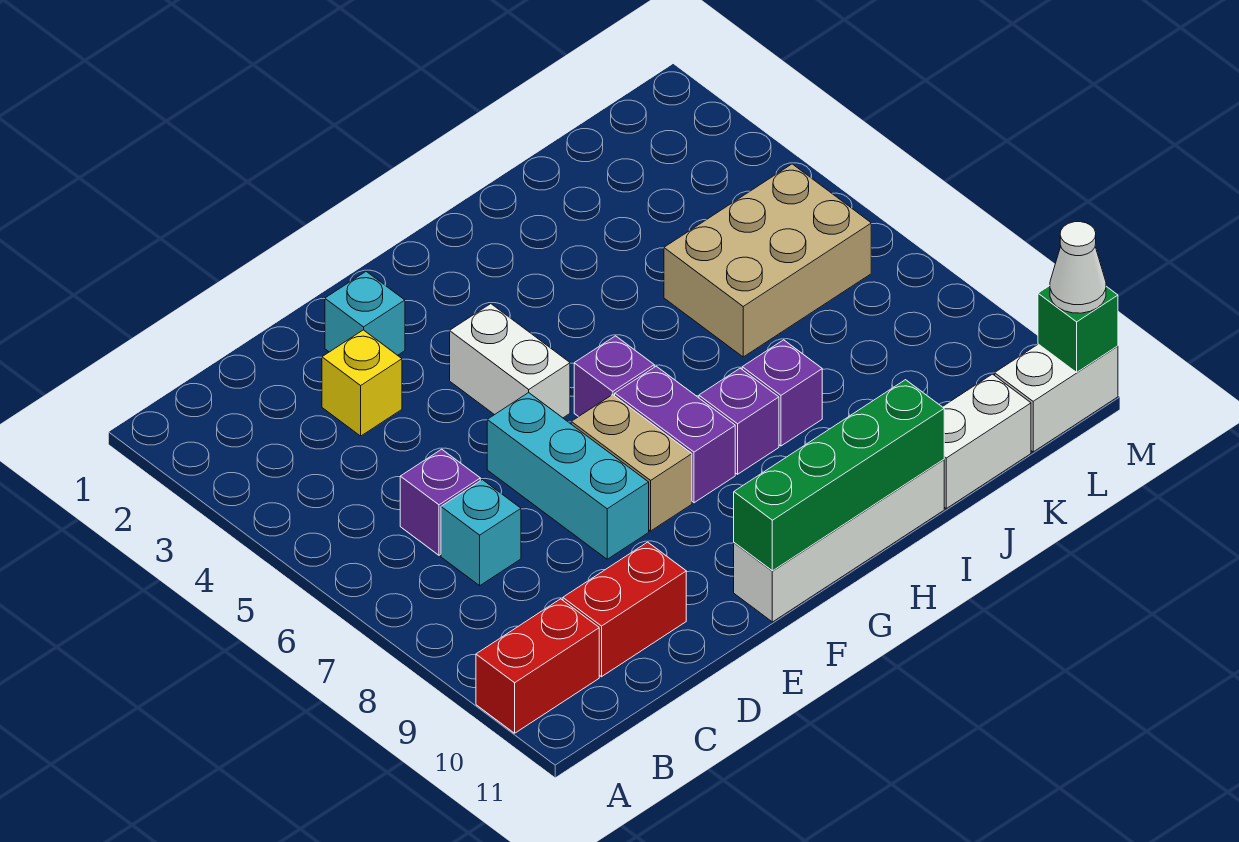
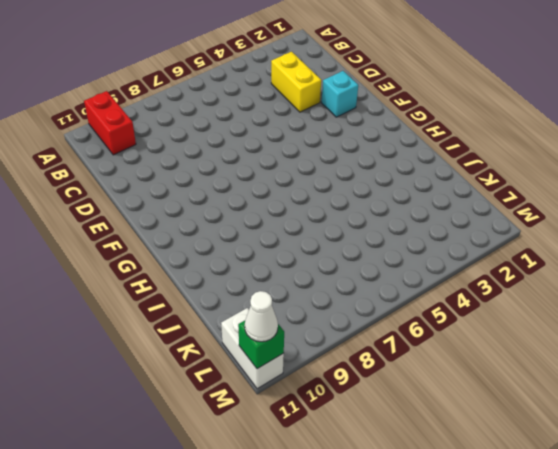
yellow brick C3:D3 level 1 -> yellow brick D3 level 1
none -> purple brick C6 level 1
none -> cyan brick C7 level 1
none -> red brick C10:D10 level 1

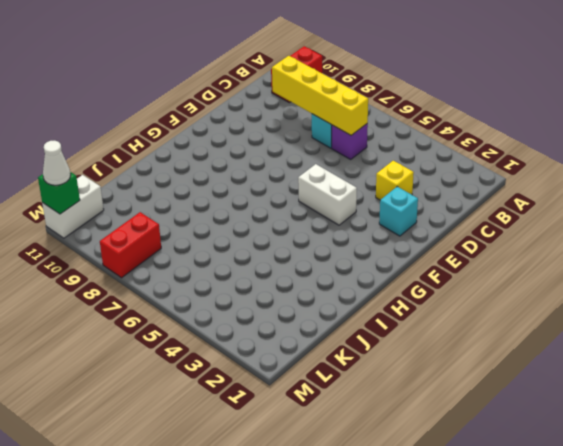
yellow brick C6:C9 level 2 -> none
red brick L8:M8 level 1 -> red brick C10:D10 level 1
none -> cyan brick E6:E8 level 1
none -> tan brick F7:F8 level 1
none -> white brick F11:I11 level 1

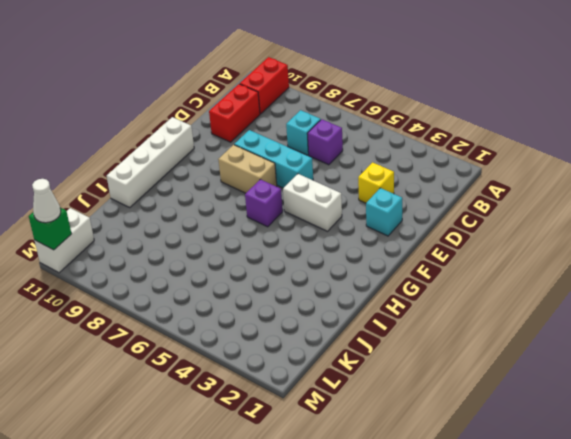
none -> purple brick G7:G8 level 1
none -> purple brick H8 level 1
none -> purple brick I8 level 1

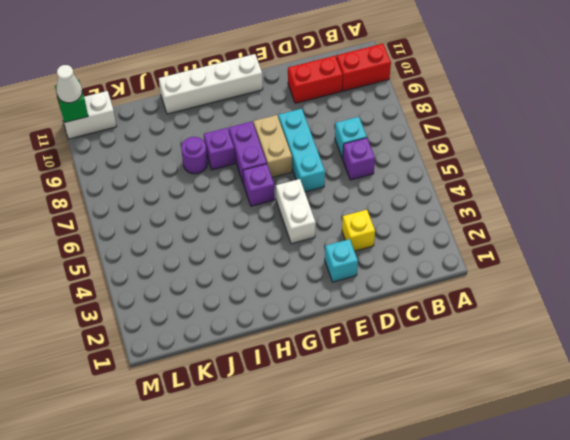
purple round brick I8 level 1 -> purple brick I8 level 1
none -> tan brick J5:L6 level 1
none -> white brick J11:K11 level 1
none -> green brick F11:I11 level 2

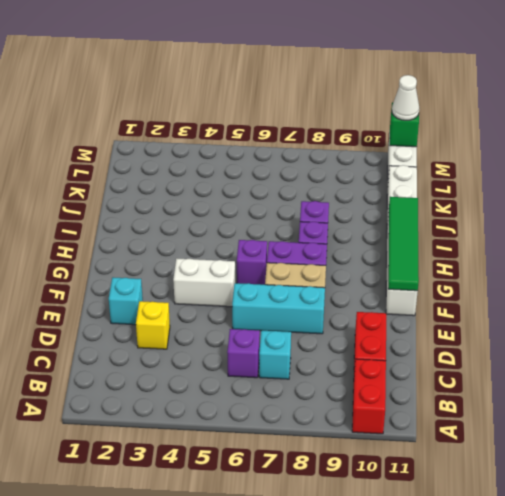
green tile F11:I11 level 2 -> green brick F11:I11 level 2
none -> tan brick J5:L6 level 1

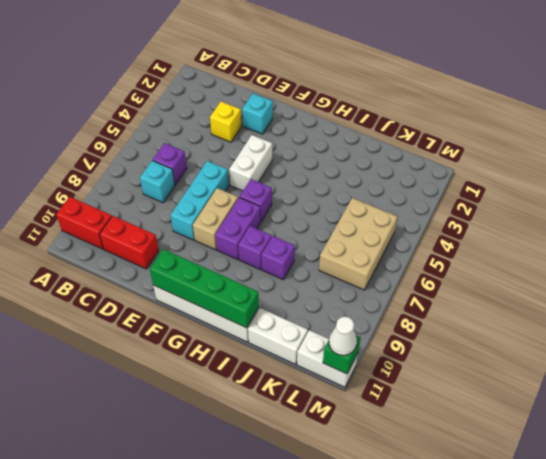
tan brick K5:L7 level 1 -> tan brick J5:L6 level 1

